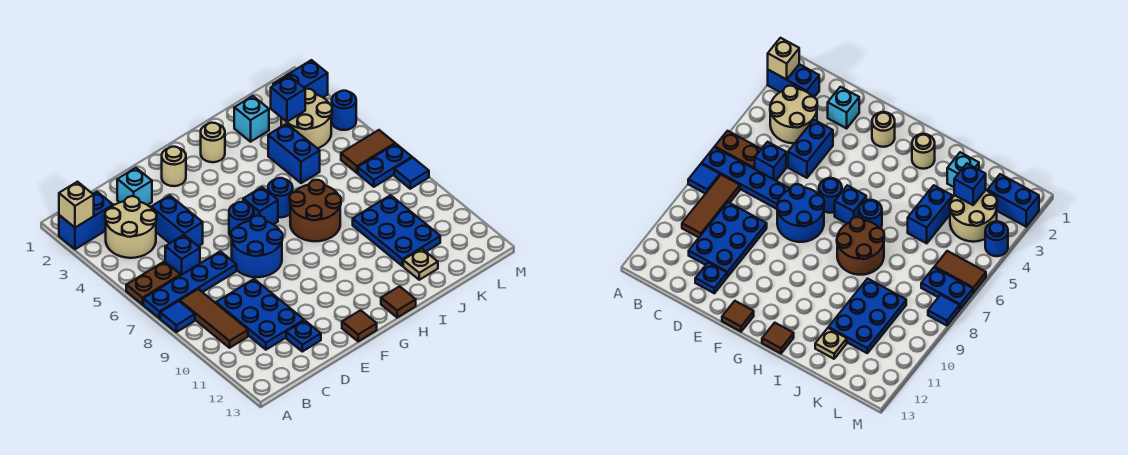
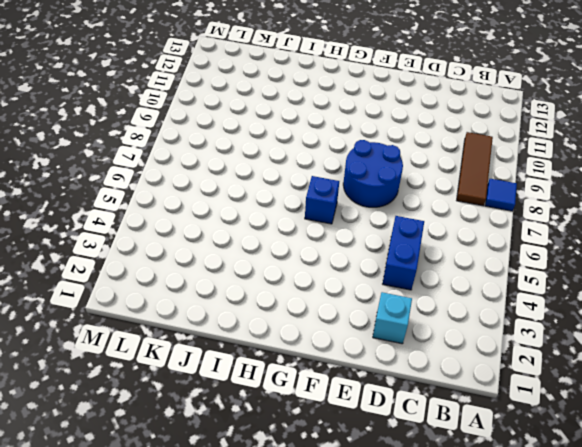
none -> blue brick A2:B2 level 1
none -> brown plate A6:B6 level 1
none -> blue plate A7:D7 level 1
none -> tan round brick B3:C4 level 1

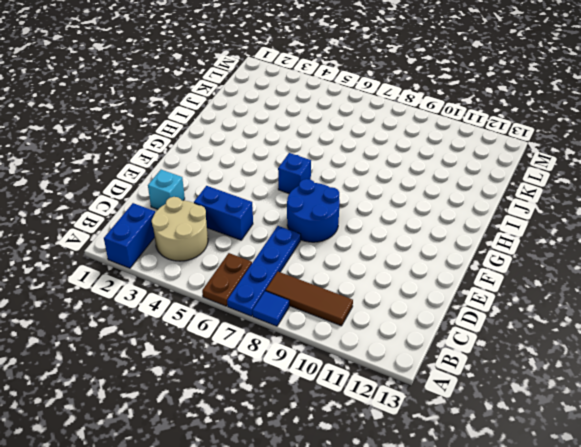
none -> blue brick C6 level 1
none -> blue plate C9:D11 level 1
none -> blue plate D12 level 1
none -> tan round brick F2 level 1

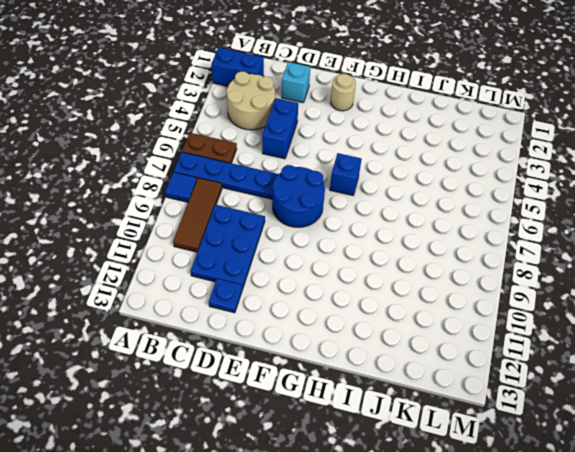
none -> blue brick C6 level 1
none -> blue round brick F6 level 1
none -> brown tile F13 level 1
none -> tan round brick H2 level 1

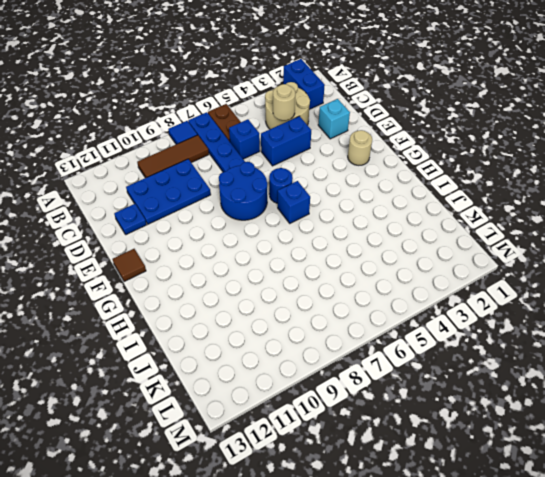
tan round brick C4 level 2 -> tan round brick H2 level 1
none -> blue round brick H6 level 1
none -> brown round brick H7:I8 level 1
none -> brown tile H13 level 1
none -> cyan brick J2 level 1

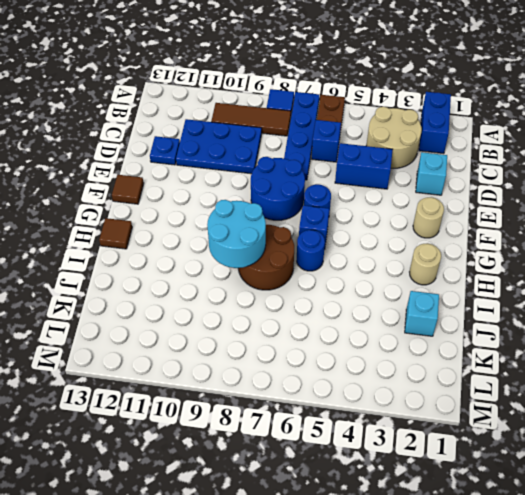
cyan round brick H8:I9 level 2 -> none
none -> blue brick J4:J5 level 1
none -> blue plate J9:K11 level 1
none -> tan plate J12 level 1
none -> tan round brick K3:L4 level 1

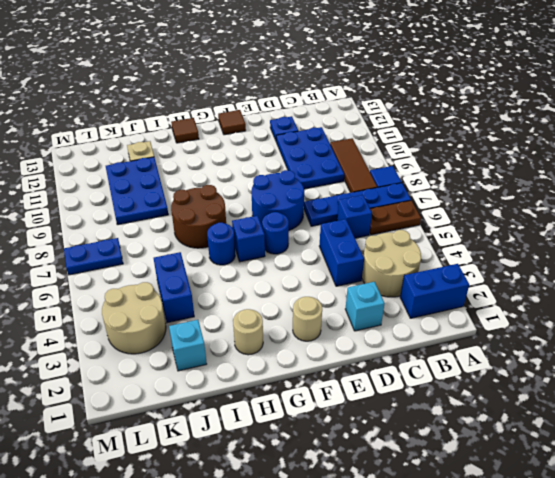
none -> blue brick L2:M2 level 1
none -> brown tile L6:M6 level 1
none -> blue round brick M4 level 1
none -> blue tile M8 level 1

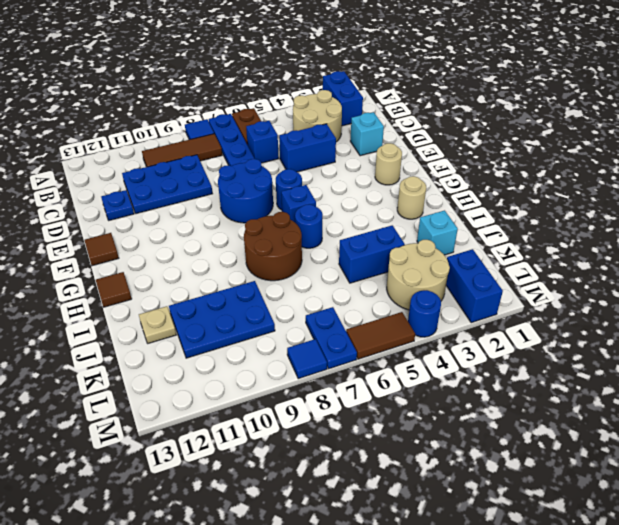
brown tile M5:M6 level 1 -> brown tile L6:M6 level 1
none -> tan brick A2 level 2
none -> blue brick K3 level 2

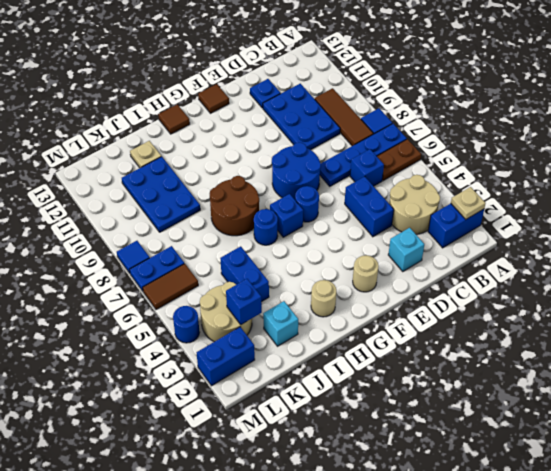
tan plate A2 level 2 -> tan brick A2 level 2

